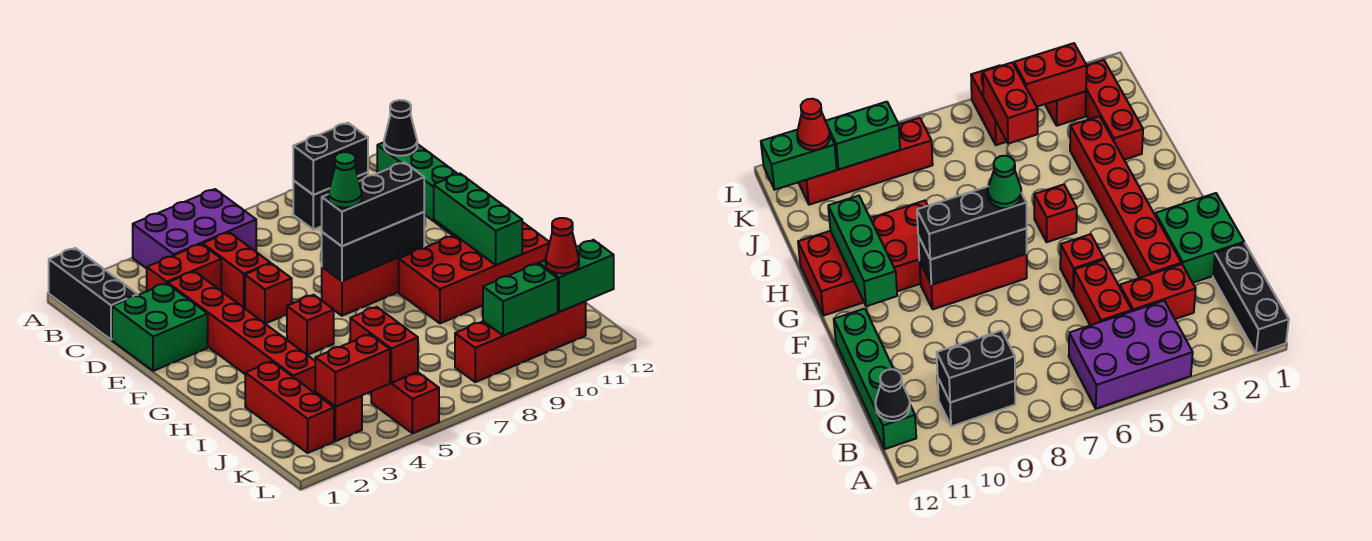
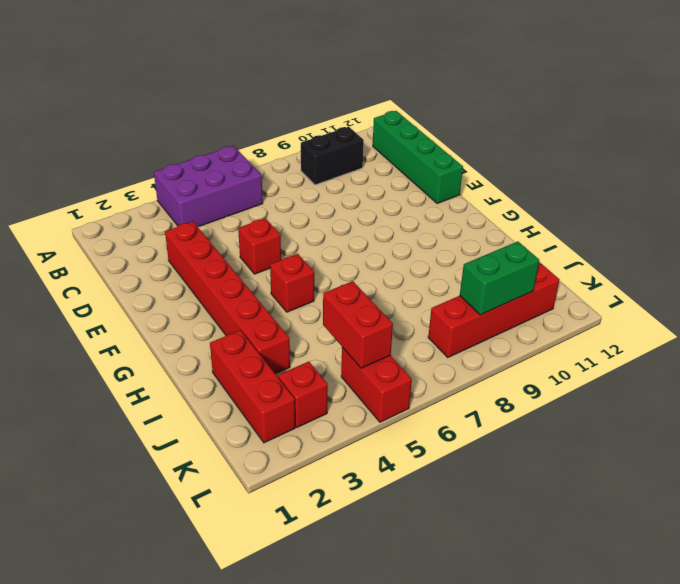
none -> black brick A1:C1 level 1
none -> red brick C3:C4 level 1
none -> red brick C5:D5 level 1

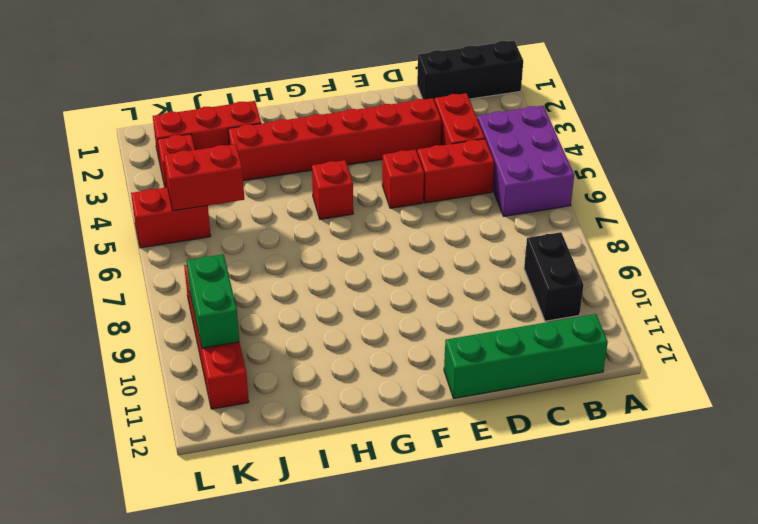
none -> green brick D1:E2 level 1
none -> red brick F7:F9 level 1
none -> red brick G9:H12 level 1

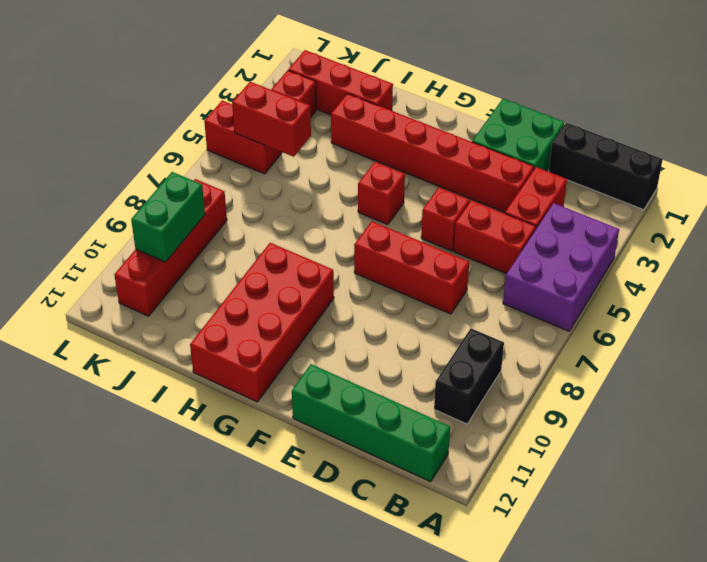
red brick D7:F7 level 1 -> red brick F7:F9 level 1
none -> black brick B9:B10 level 2
none -> black cone B12 level 2
none -> black brick F7:F9 level 2

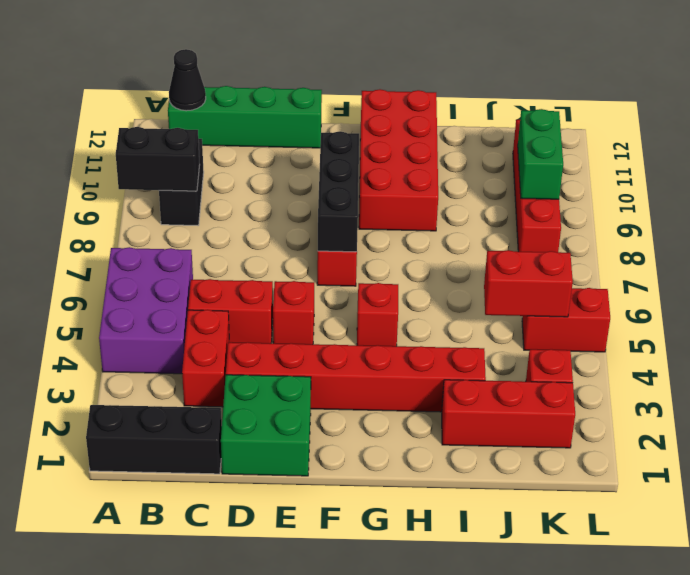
black brick A9:B9 level 2 -> black brick B9:B10 level 2
none -> green brick F11:H11 level 2
none -> red brick K3:K4 level 2
none -> green brick K11:K12 level 2

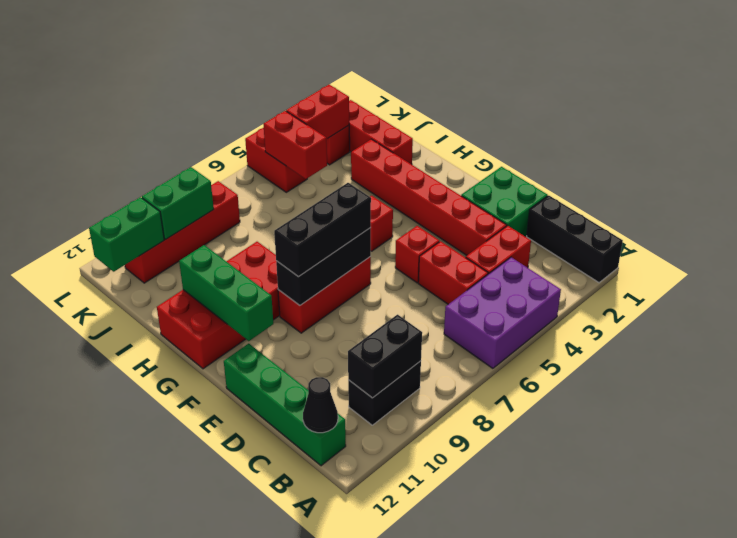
none -> red cone K11 level 3
none -> green cone F7 level 4

